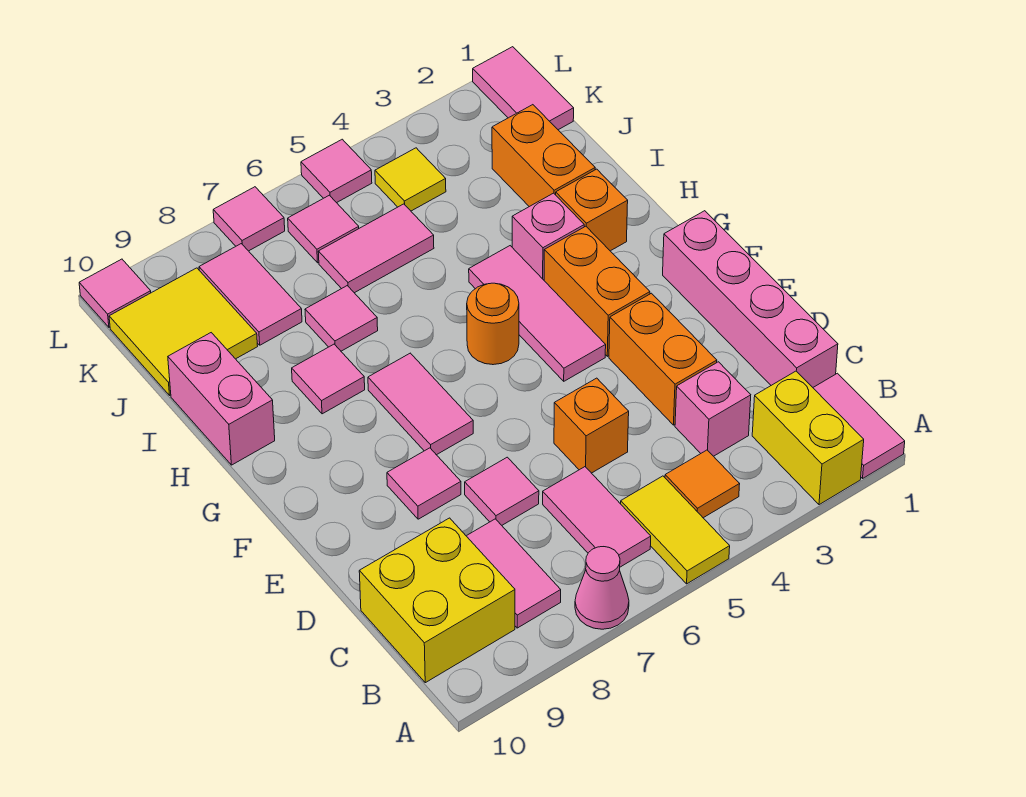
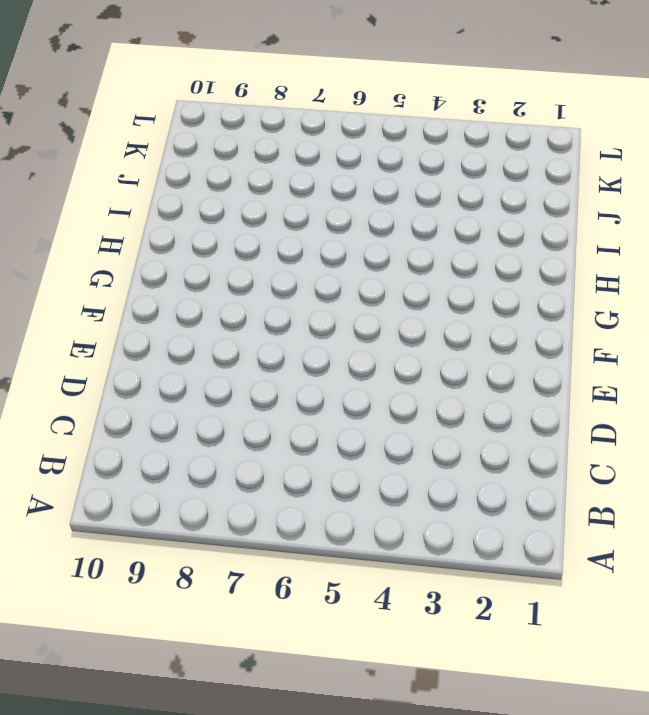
none -> pink tile A1:B1 level 1
none -> yellow brick A2:B2 level 1
none -> yellow tile A5:B5 level 1
none -> pink cone A7 level 1

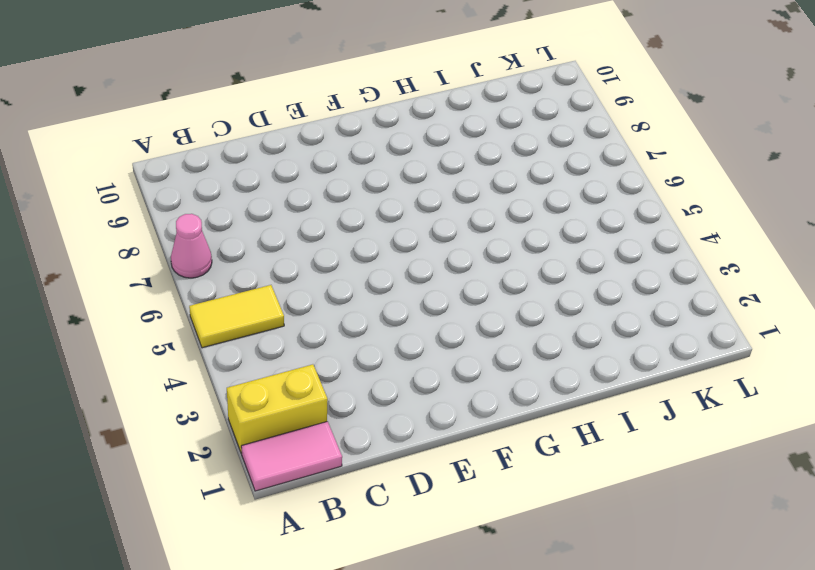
none -> orange tile B4 level 1
none -> pink tile B6:C6 level 1
none -> pink tile B8:C8 level 1
none -> yellow brick B9:C10 level 1

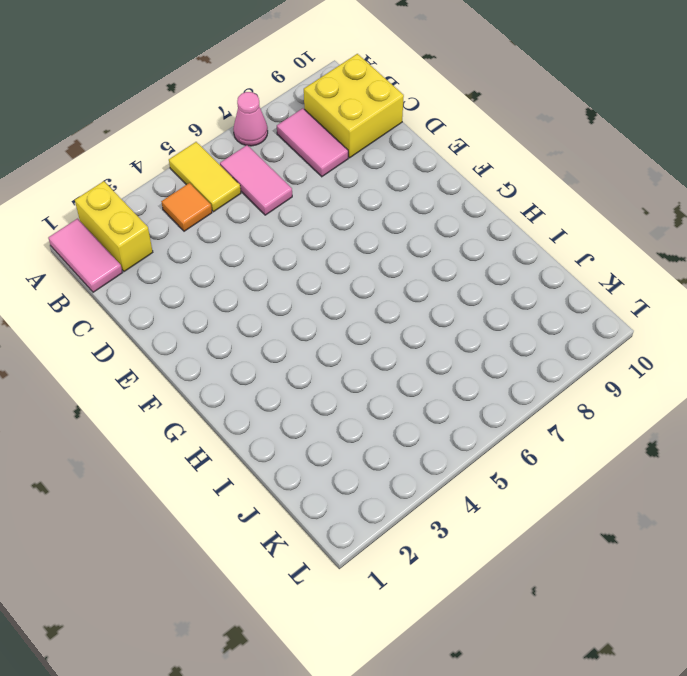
none -> pink brick C1:F1 level 1
none -> pink brick C3 level 1
none -> orange brick D3:E3 level 1
none -> orange brick D5 level 1

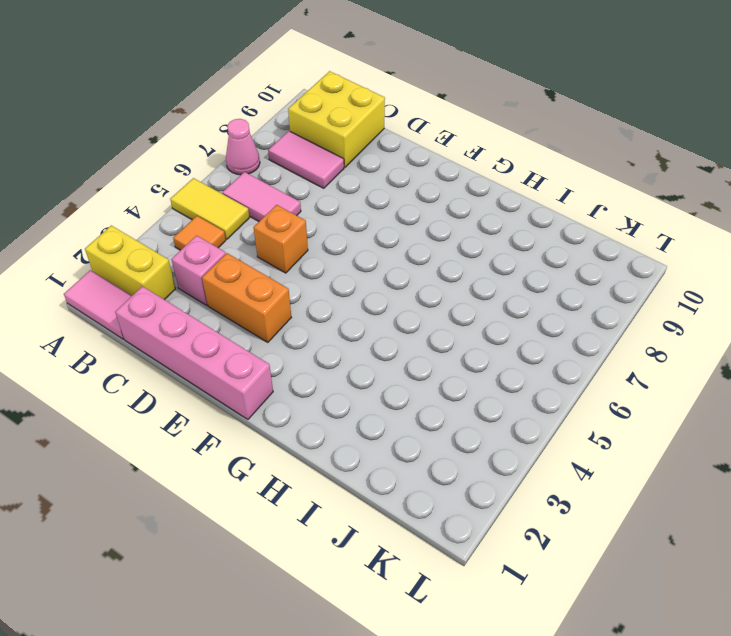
none -> pink tile D7 level 1
none -> pink tile E8 level 1
none -> orange brick F3:G3 level 1
none -> pink tile F4:H4 level 1

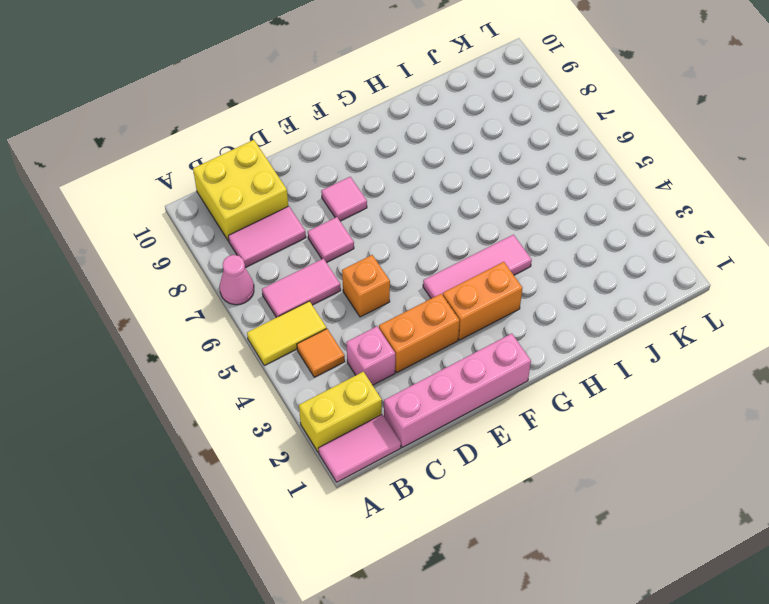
none -> pink tile F7:G7 level 1
none -> orange round brick G5 level 1
none -> orange brick H2 level 1
none -> pink brick H3 level 1

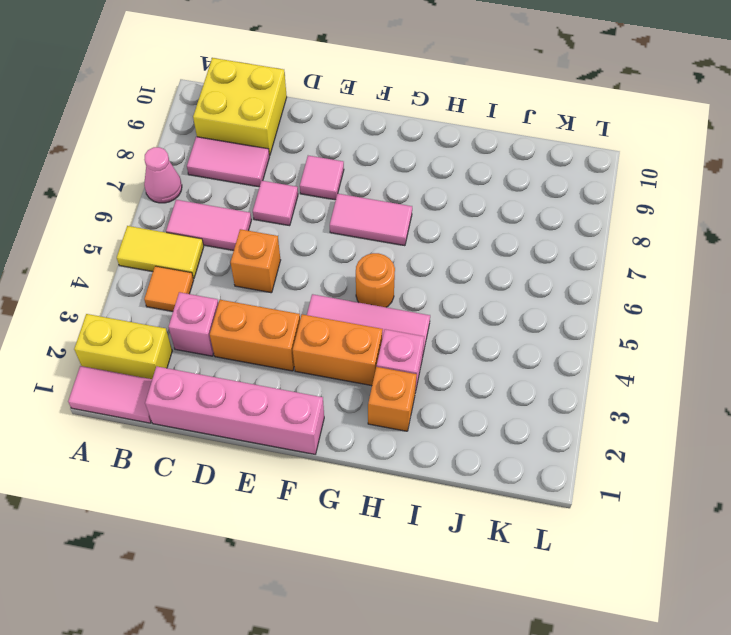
none -> pink tile H8 level 1
none -> pink brick H10:I10 level 1
none -> orange brick I2:J2 level 1
none -> pink tile I7 level 1

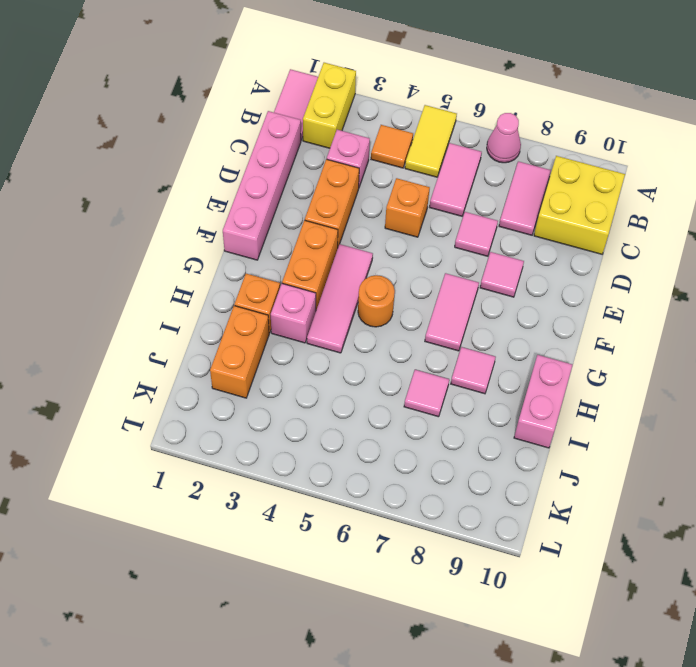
none -> pink tile J5:J6 level 1
none -> pink tile J8:K8 level 1
none -> yellow tile J9:K10 level 1
none -> pink tile K1:L1 level 1

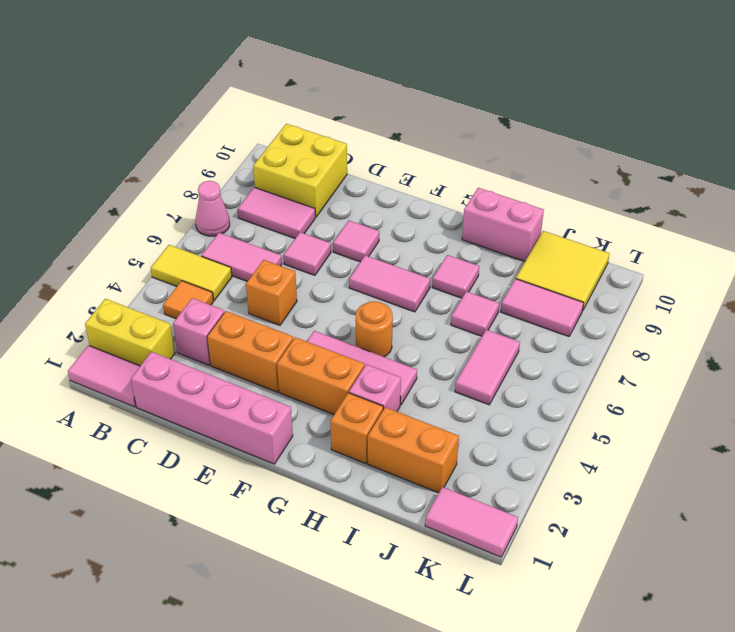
none -> yellow tile K4 level 1
none -> pink tile K6 level 1
none -> pink tile L5 level 1
none -> pink tile L7 level 1

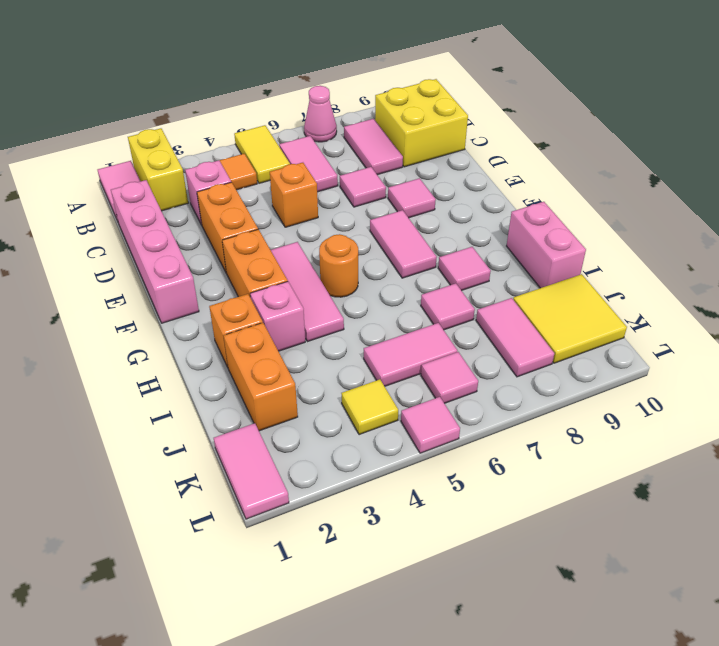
none -> pink tile L7 level 1
none -> pink tile L10 level 1

